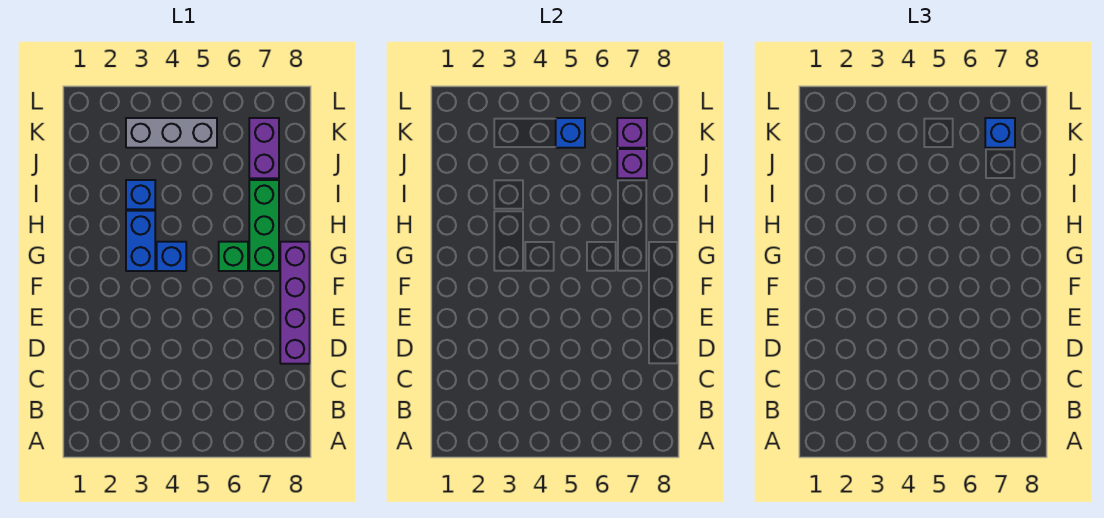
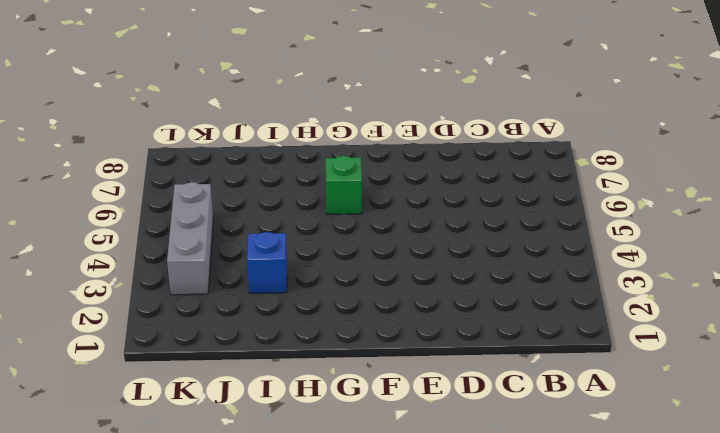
none -> purple brick D8:G8 level 1
none -> blue brick G3:H3 level 1
none -> blue brick G4 level 1

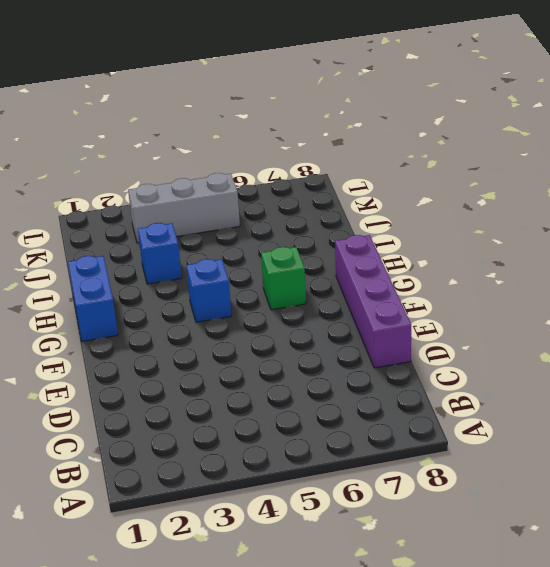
blue brick G1:H1 level 1 -> blue brick G3:H3 level 1
none -> green brick G7:I7 level 1
none -> purple brick J7:K7 level 1
none -> purple brick J7 level 2

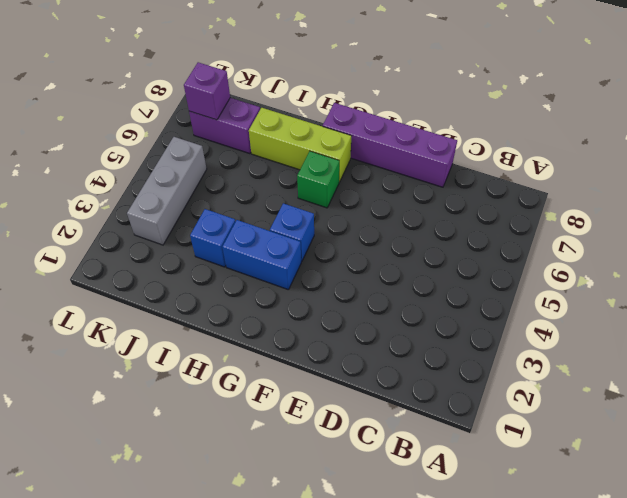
lime brick G7:I7 level 1 -> green brick G7:I7 level 1
none -> purple brick J7 level 2
none -> blue brick K5 level 2
none -> blue brick K7 level 3

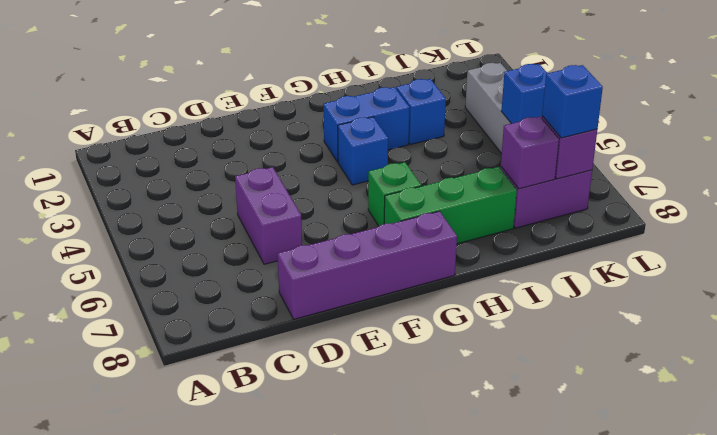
purple brick D5:D6 level 1 -> none

